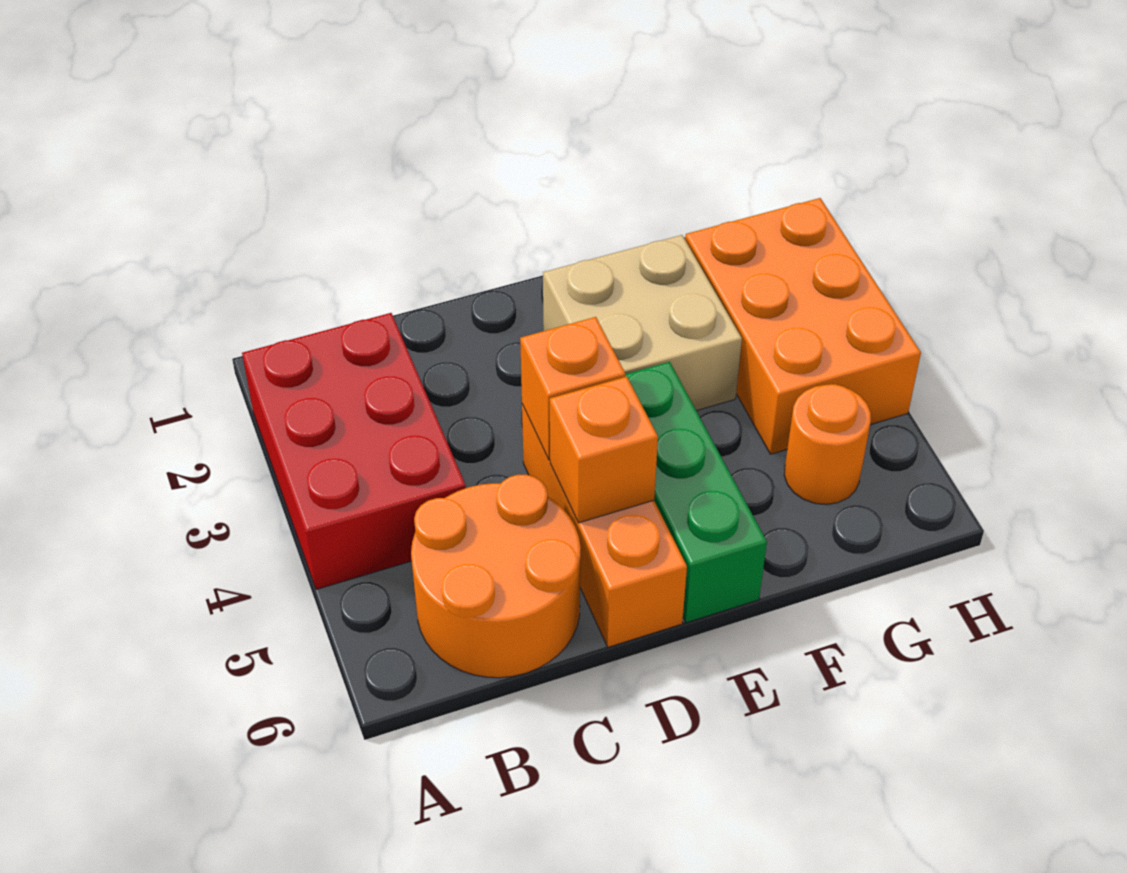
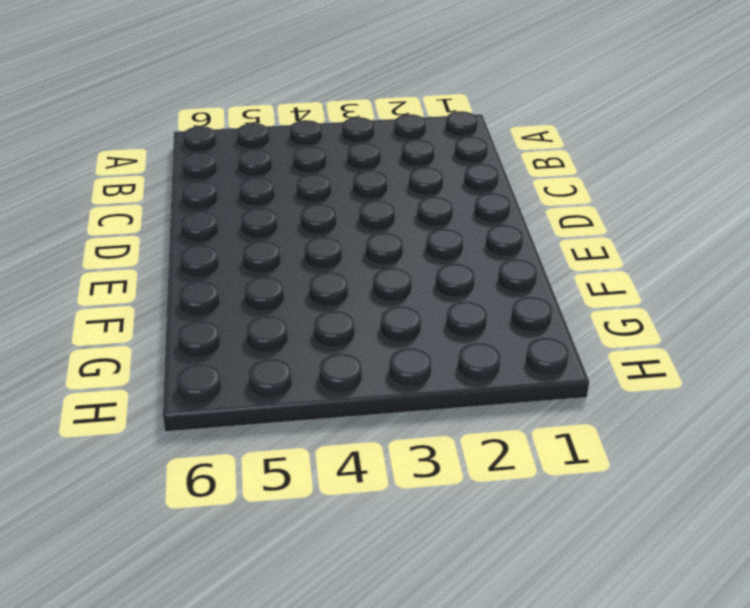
none -> red brick A2:B4 level 1
none -> orange round brick B5:C6 level 1

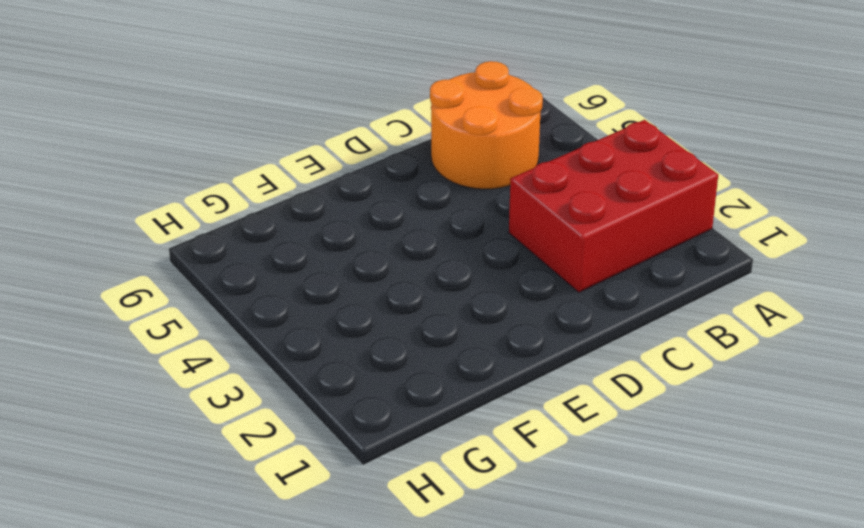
red brick A2:C3 level 1 -> red brick A2:B4 level 1
none -> orange brick D4:D6 level 1
none -> tan brick E2:F3 level 1

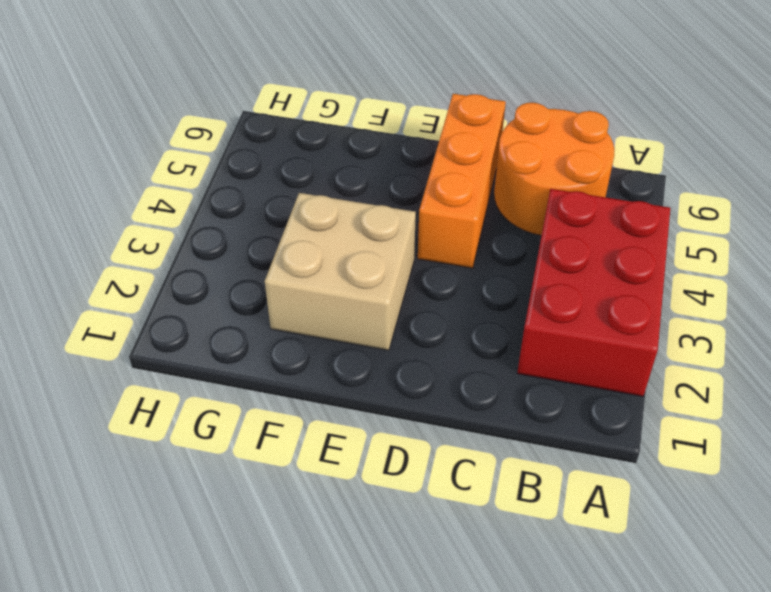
none -> green brick E4:E6 level 1
none -> orange brick G2:H4 level 1

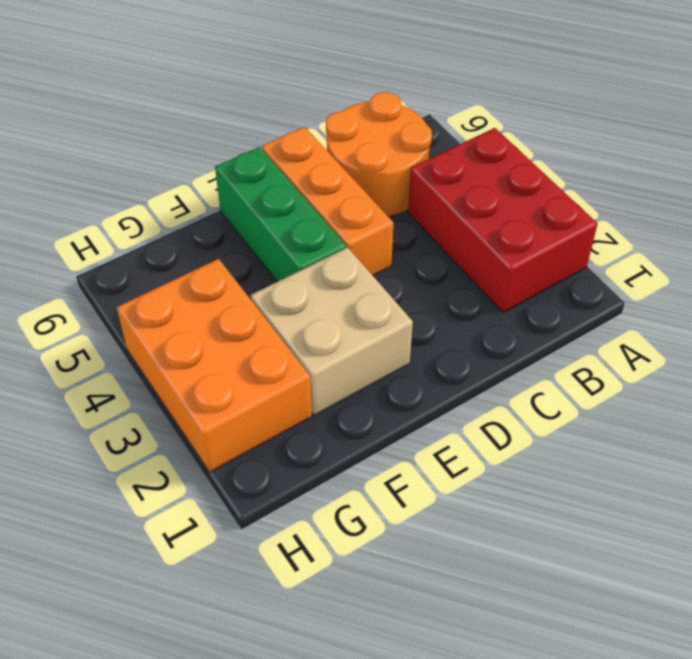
none -> orange round brick G5 level 1
none -> orange brick D4 level 2

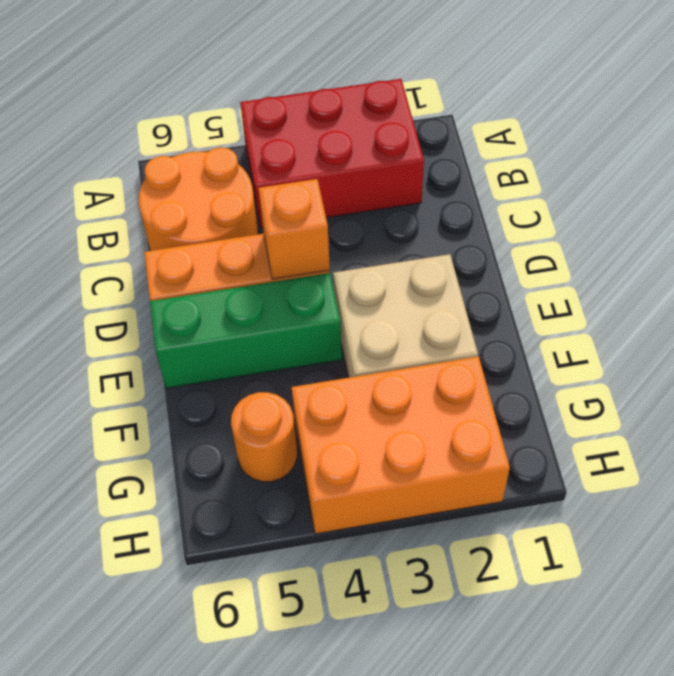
none -> orange brick D5 level 2

